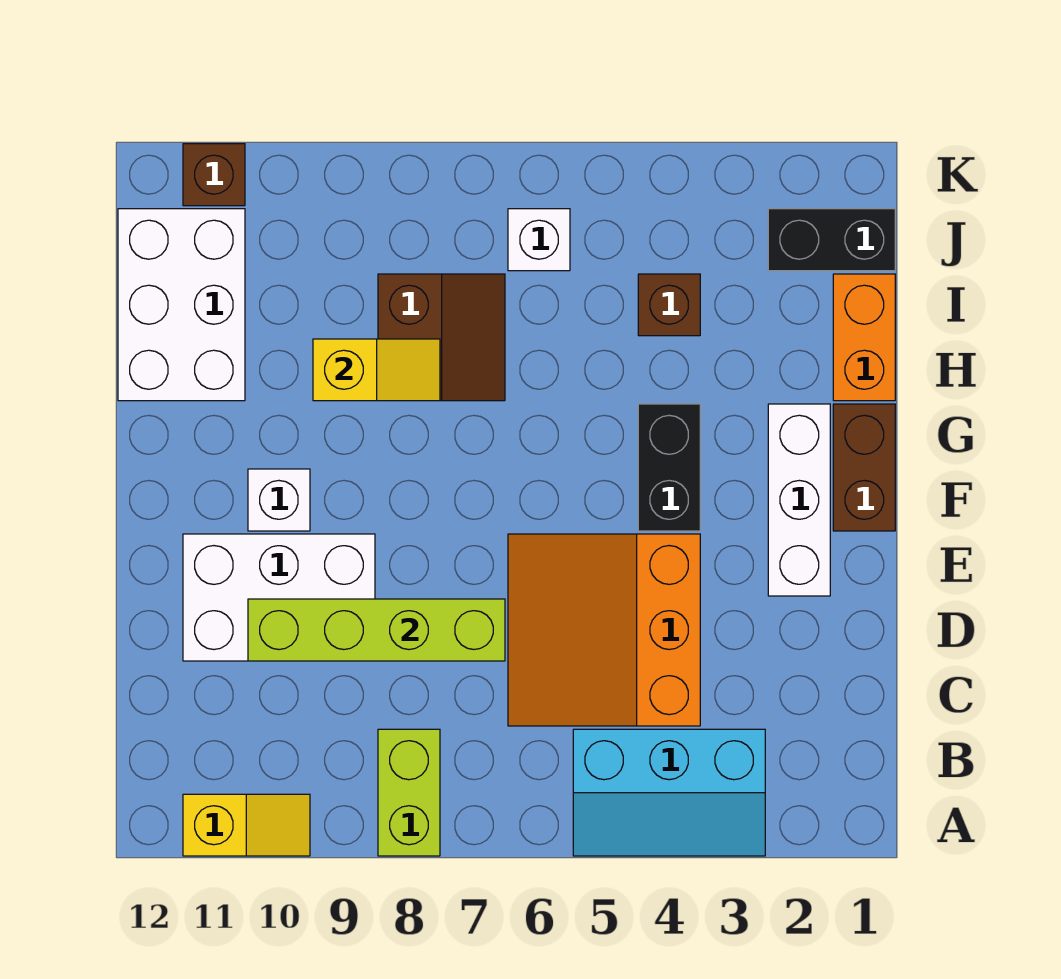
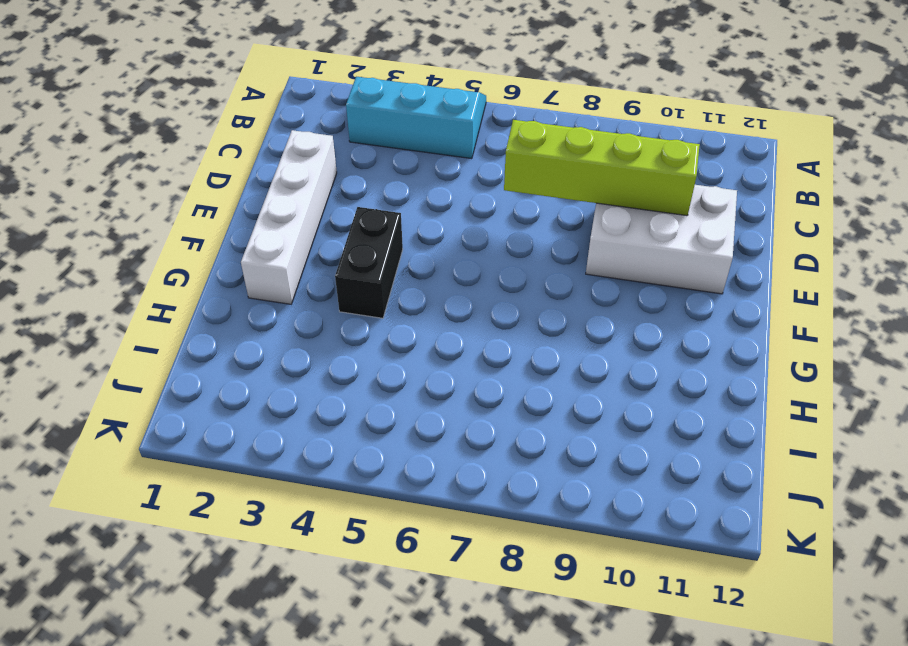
white brick D2:G2 level 1 -> white brick E2:G2 level 1
none -> lime brick A8:B8 level 1
none -> yellow slope A10:A11 level 1 top 11
none -> orange slope C4:E6 level 1 top 4

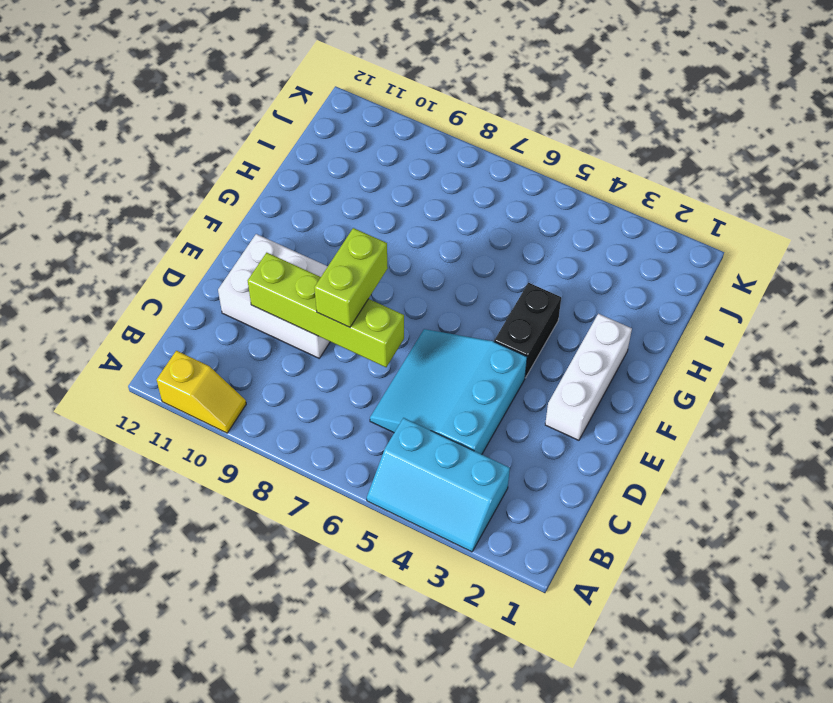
cyan slope C4:E6 level 1 top 4 -> orange slope C4:E6 level 1 top 4
lime brick D8:E8 level 3 -> lime brick A8:B8 level 1
none -> brown brick F1:G1 level 1
none -> white brick F10 level 1
none -> orange brick H1:I1 level 1

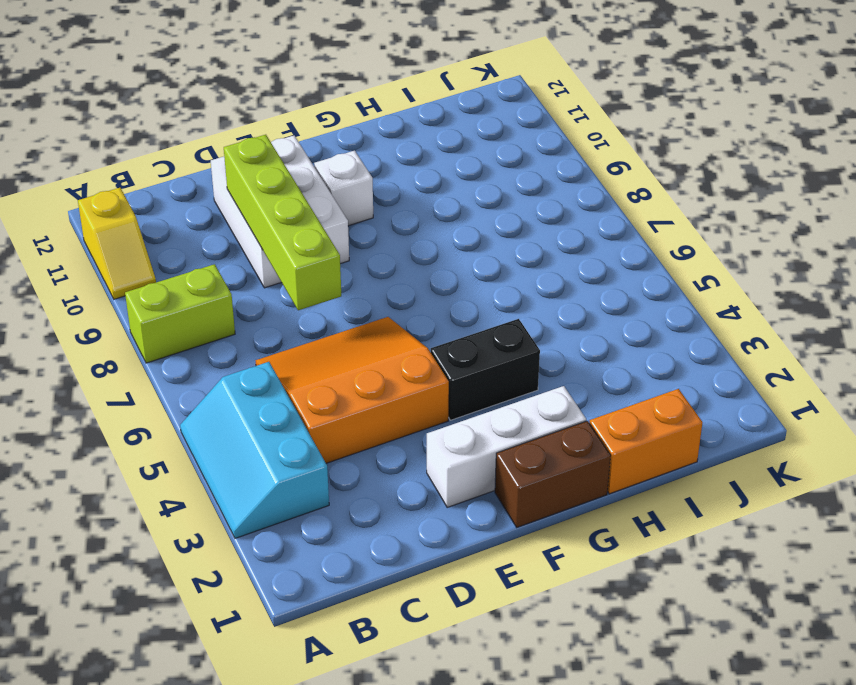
none -> brown slope H7:I8 level 1 top 8
none -> white brick H11:J12 level 1
none -> brown brick I4 level 1

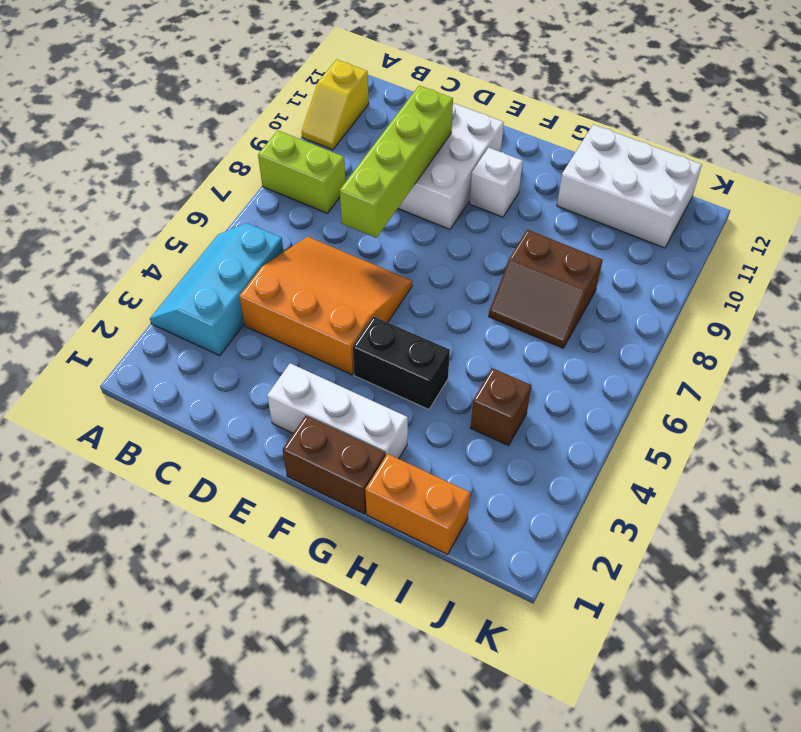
none -> black brick J1:J2 level 1
none -> white brick J6 level 1
none -> brown brick K11 level 1

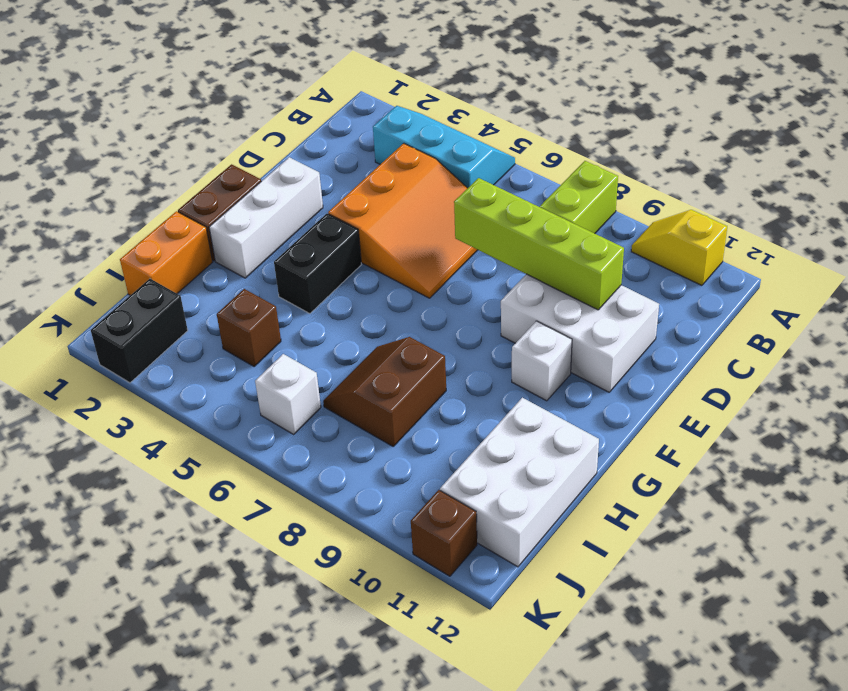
black brick J2:K2 level 1 -> black brick J1:J2 level 1
none -> yellow slope H8:H9 level 2 top 9

